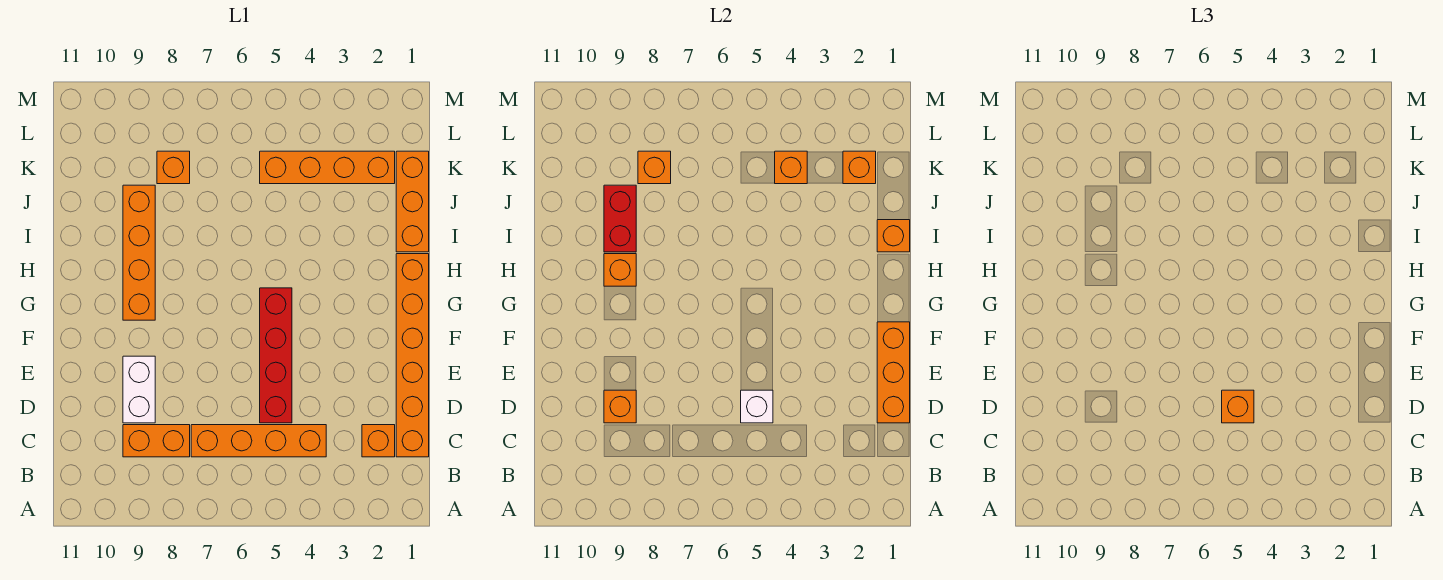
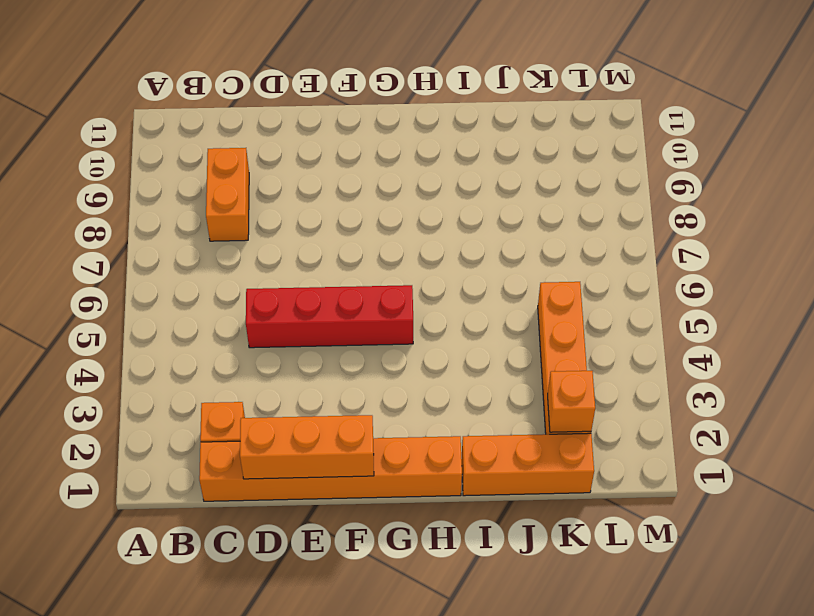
none -> orange brick C4:C7 level 1
none -> white brick D9:E9 level 1
none -> orange brick G9:J9 level 1

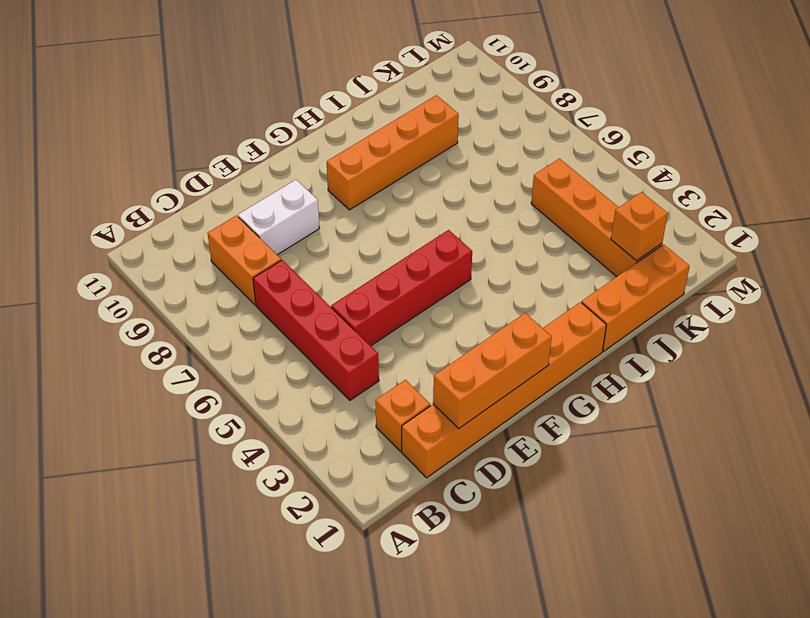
red brick C4:C7 level 1 -> orange brick C4:C7 level 1
none -> orange brick K8 level 1
none -> white brick D5 level 2
none -> orange brick D9 level 2

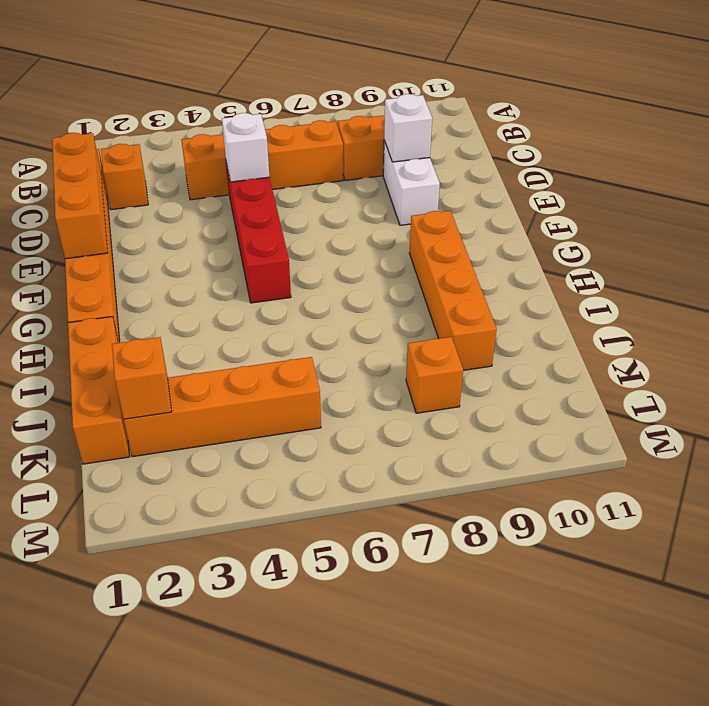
white brick D9 level 2 -> orange brick D9 level 2
none -> orange brick H9 level 2
none -> orange brick I1 level 2
none -> red brick I9:J9 level 2

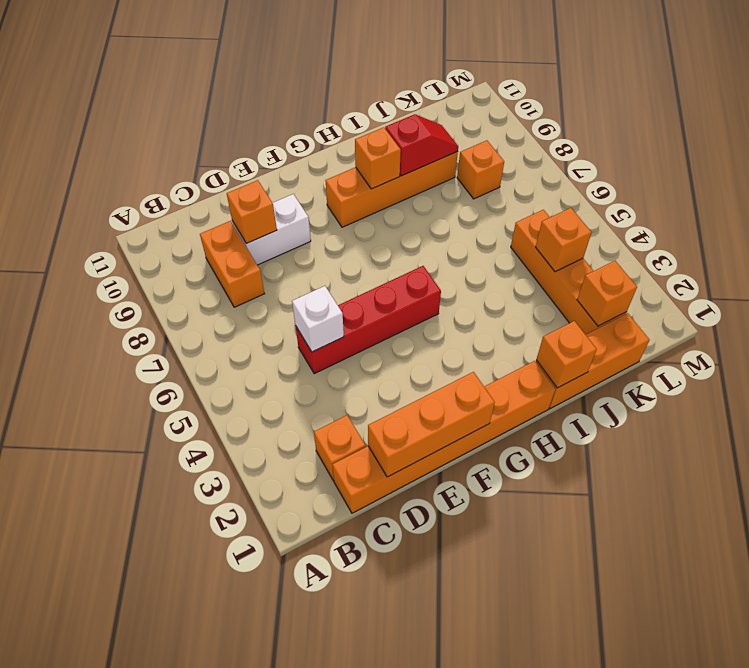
red slope I9:J9 level 2 top I -> red brick I9:J9 level 2
none -> orange brick C4:C7 level 1
none -> orange brick K8 level 2
none -> orange brick D5 level 3

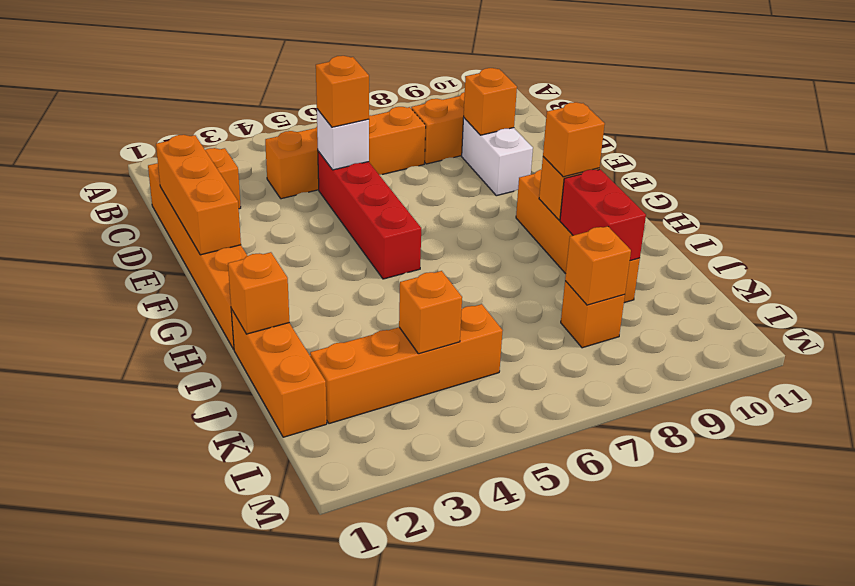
orange brick H9 level 3 -> orange brick K2 level 2

